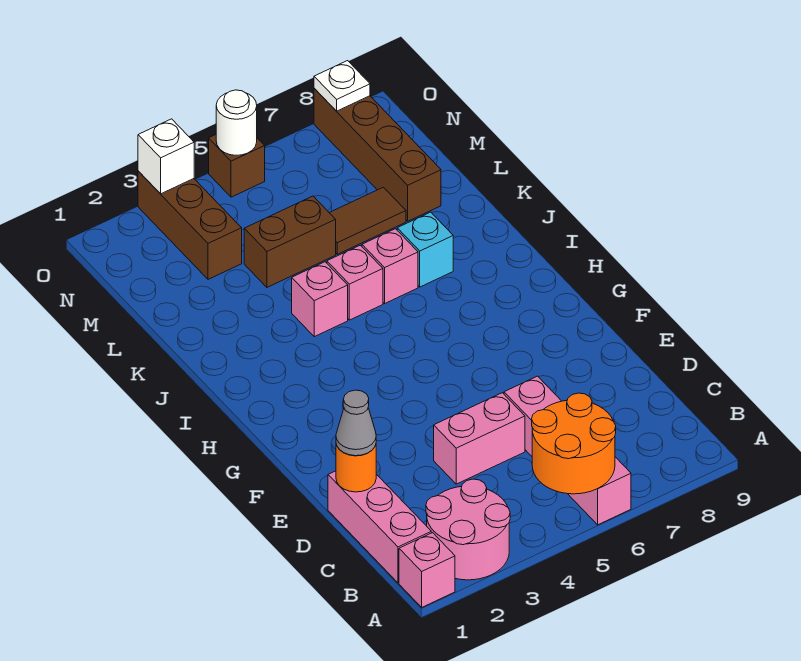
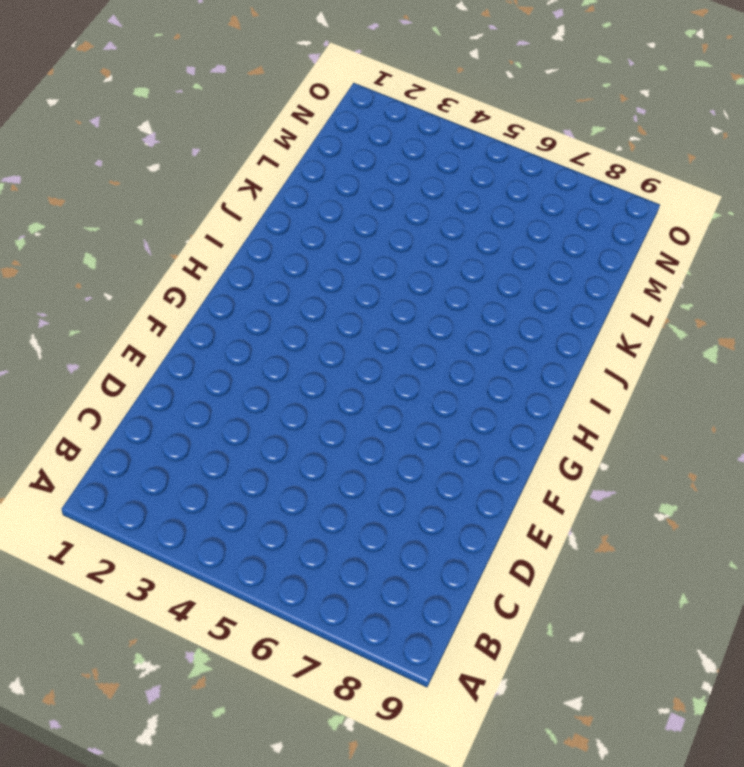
none -> pink brick A1 level 1
none -> pink round brick A2:B3 level 1
none -> pink brick A6:D6 level 1

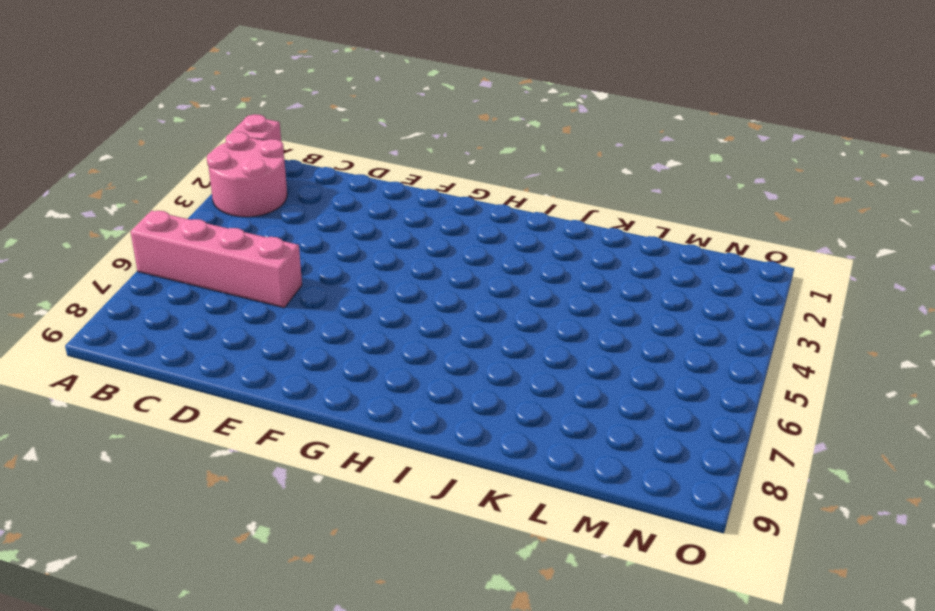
none -> pink brick B1:D1 level 1
none -> pink brick D4:D5 level 1
none -> pink brick J4 level 1

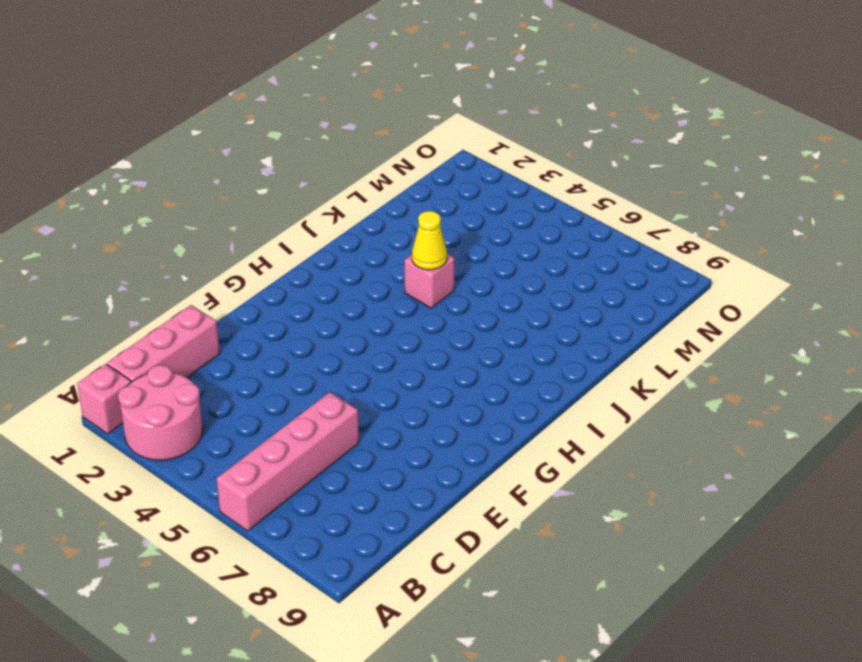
yellow cone J4 level 2 -> none
none -> pink brick D4:D5 level 1
none -> pink brick J5 level 1
none -> pink brick J6 level 1

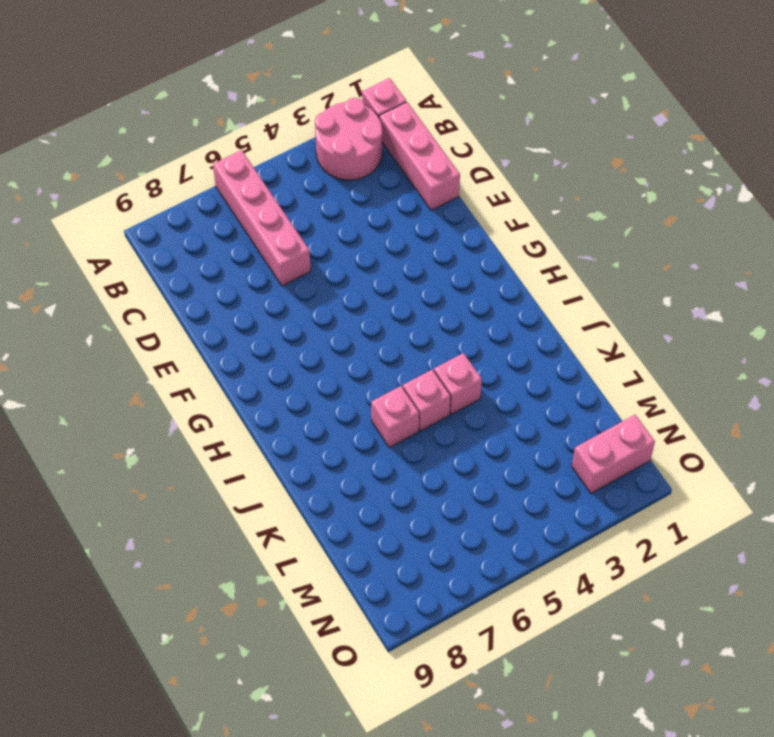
pink brick N1:N2 level 1 -> pink brick D4:D5 level 1
none -> cyan brick J7 level 1
none -> brown brick L4:L5 level 1
none -> brown tile L6:L7 level 1

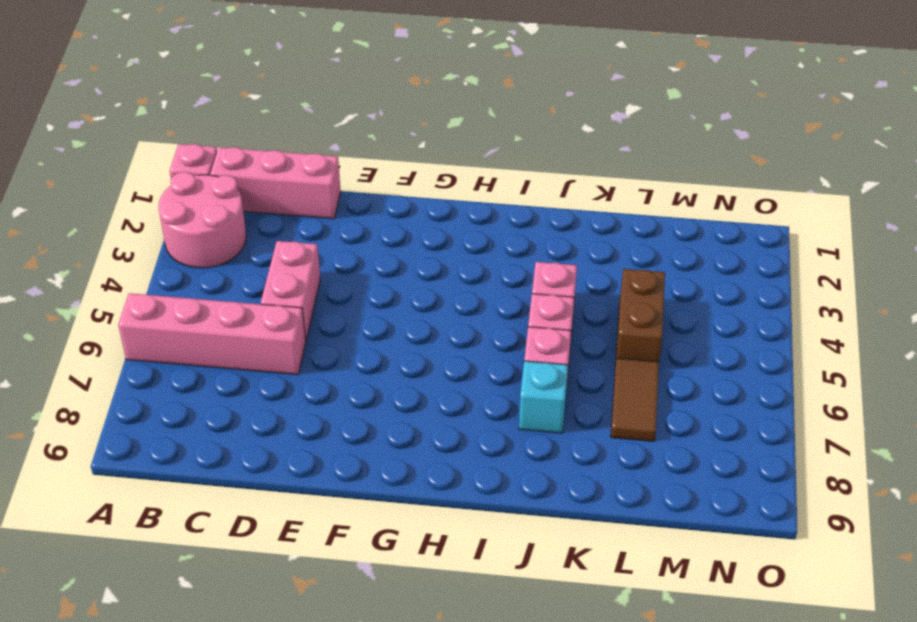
none -> brown brick L8:O8 level 1
none -> brown brick M3:O3 level 1
none -> brown brick O5 level 1

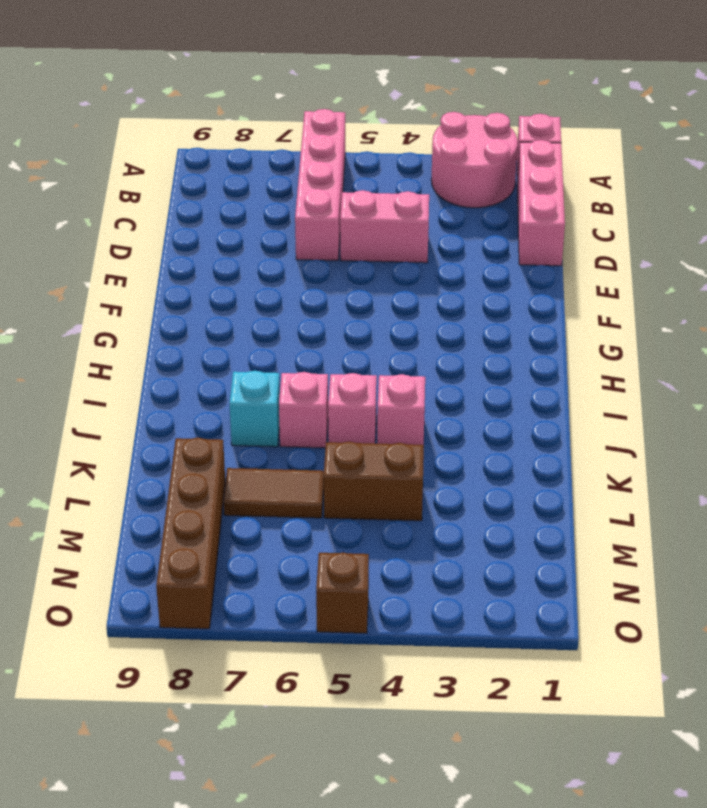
none -> brown brick M3:O3 level 1
none -> orange round brick A5:B6 level 2
none -> orange round brick D1 level 2

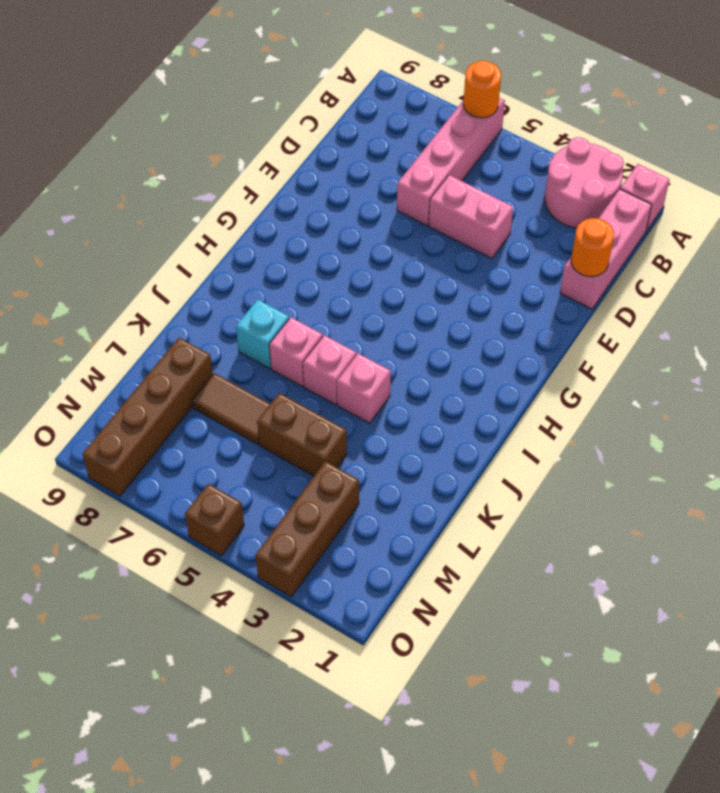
orange round brick A6 level 2 -> orange round brick A5:B6 level 2
none -> white brick O3 level 2
none -> white round brick O5 level 2
none -> white plate O8 level 2

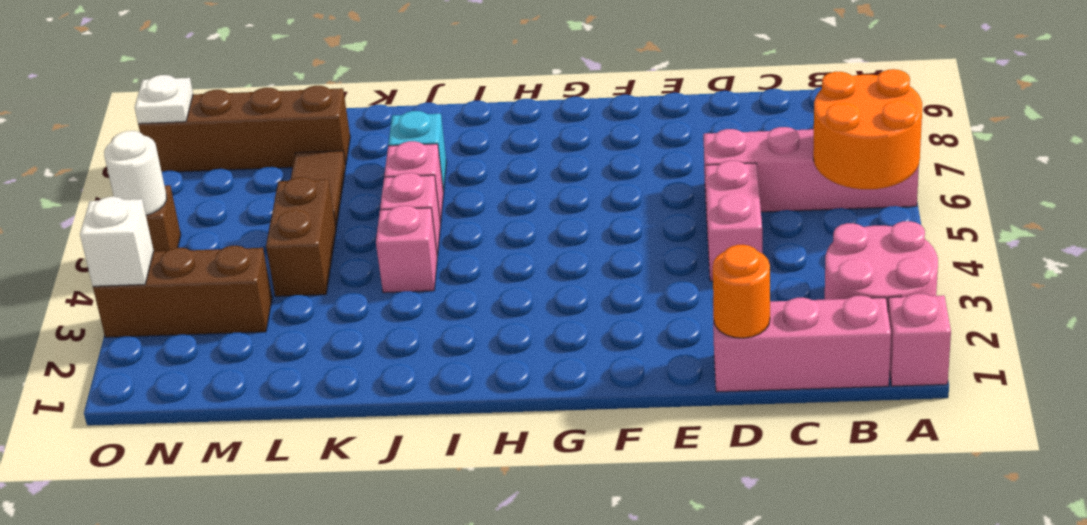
none -> grey cone D1 level 3

